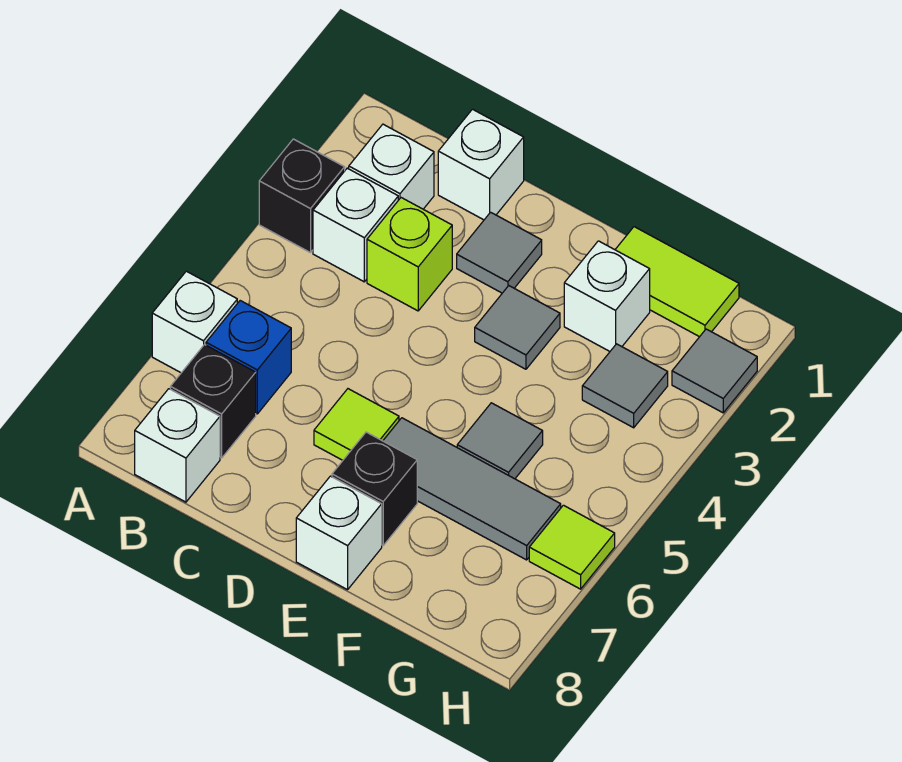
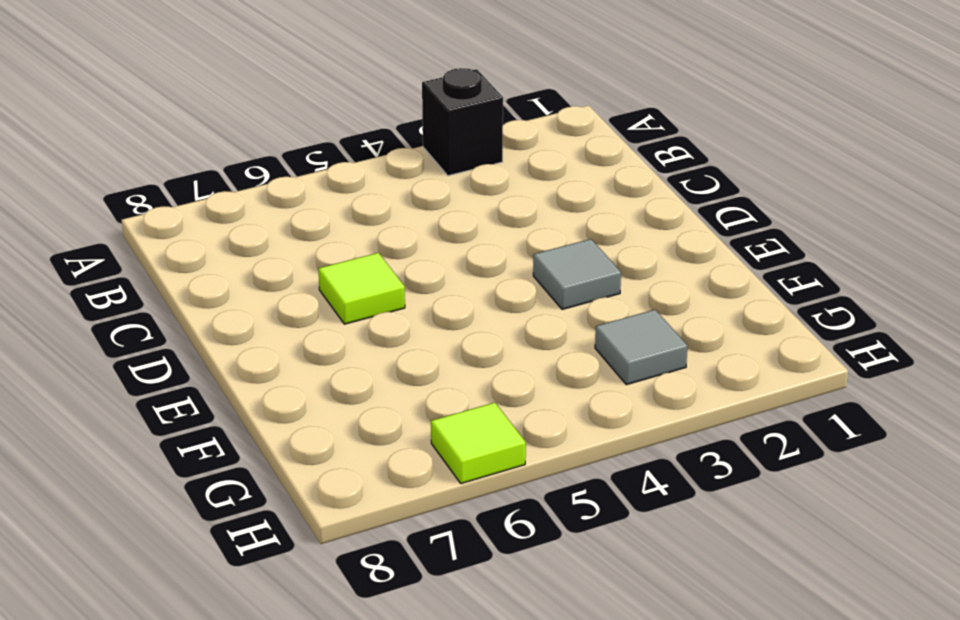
none -> white brick A6 level 1
none -> white brick B2 level 1
none -> white brick B3 level 1

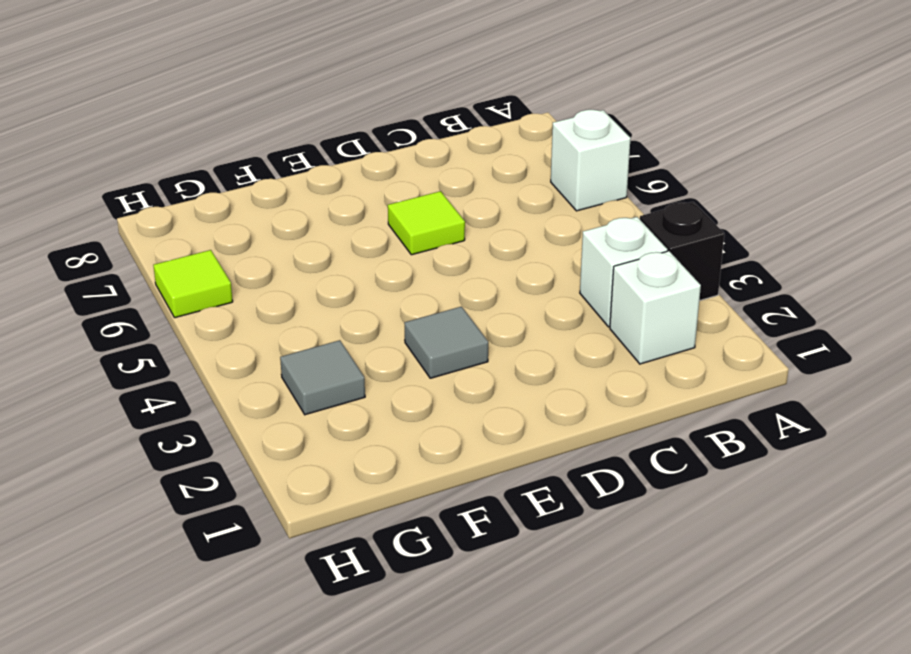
none -> blue brick B6 level 1
none -> black brick B7 level 1
none -> white brick B8 level 1

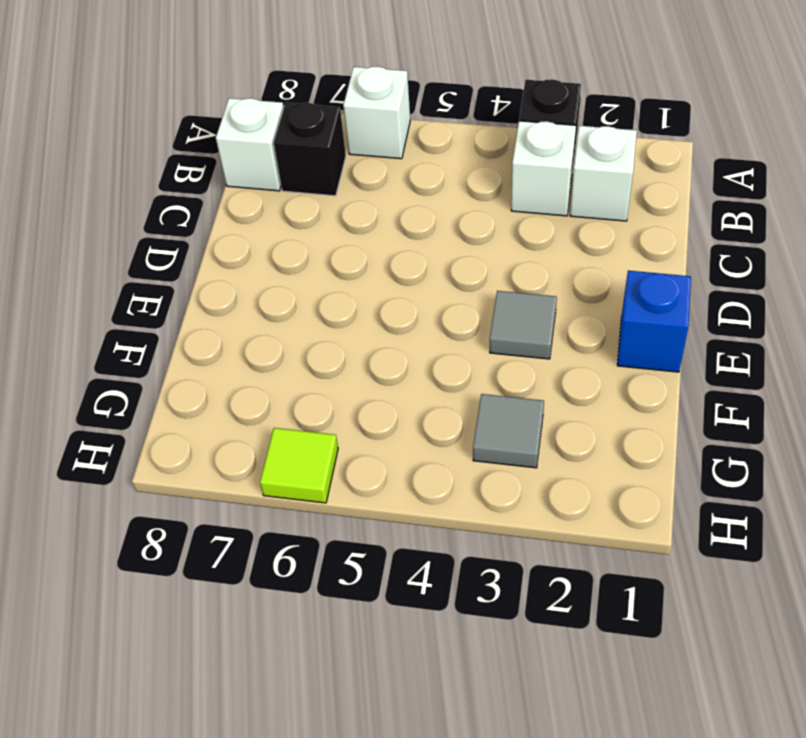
blue brick E1 level 1 -> blue brick B6 level 1
none -> white brick C1 level 1
none -> lime brick C3 level 1
none -> grey tile D2 level 1

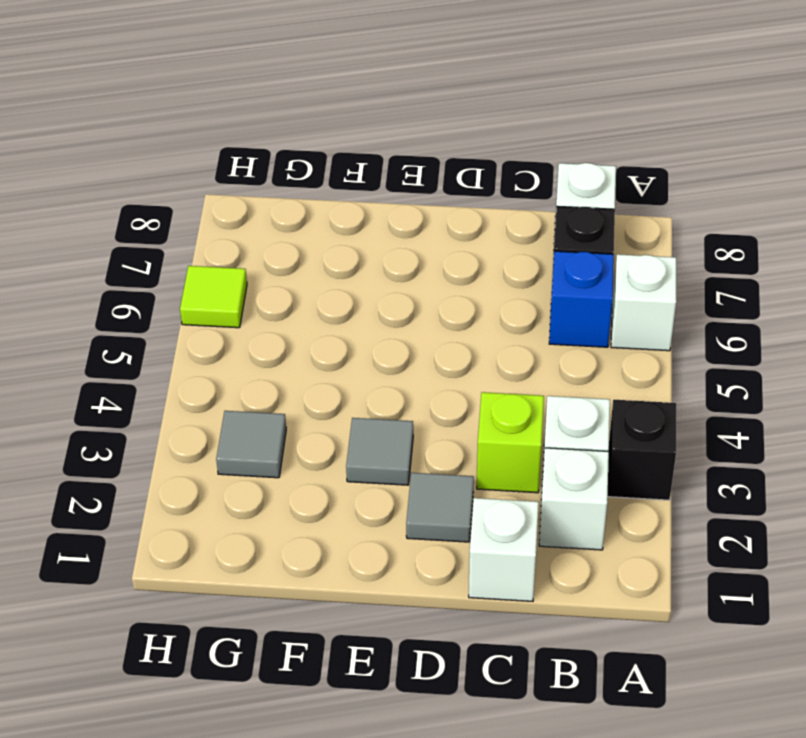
none -> lime tile D6 level 1
none -> grey tile E6:G6 level 1
none -> black brick E7 level 1

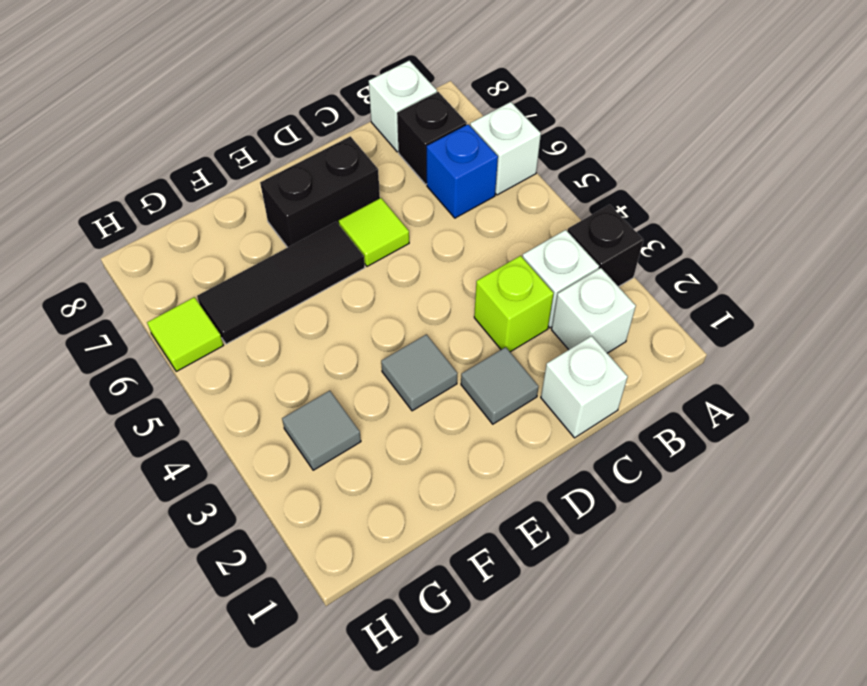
black brick D7:E7 level 1 -> black brick E7 level 1
black tile E6:G6 level 1 -> grey tile E6:G6 level 1
none -> white brick E8 level 1
none -> lime tile F1:G1 level 1
none -> white brick F2 level 1

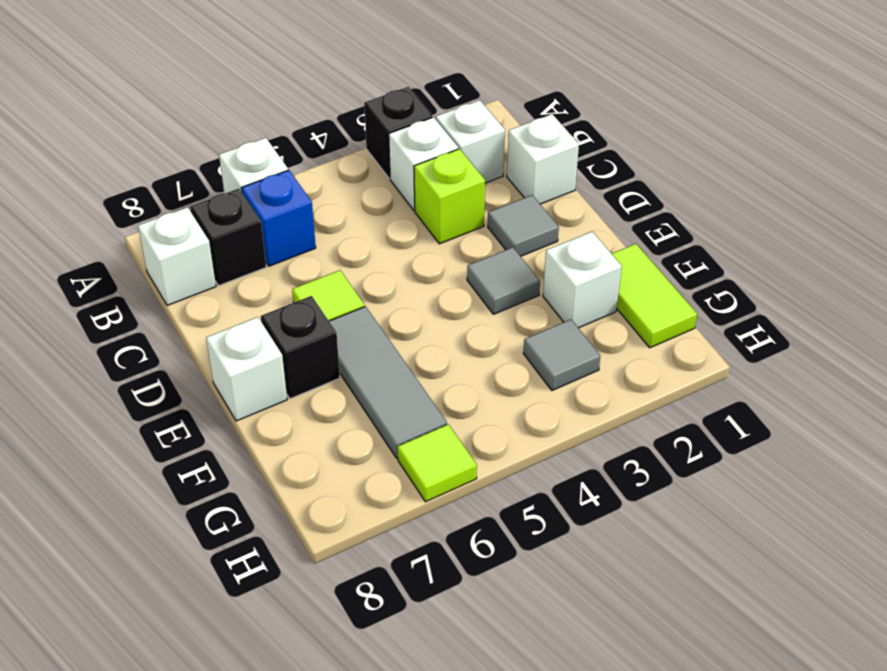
none -> grey tile F5 level 1
none -> grey tile H2 level 1

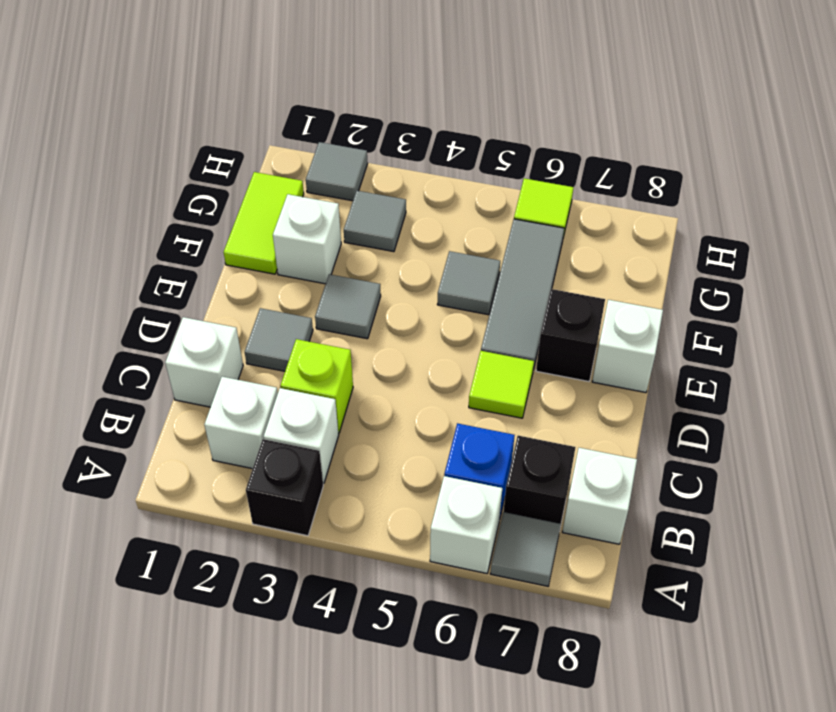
grey tile A7 level 1 -> none

